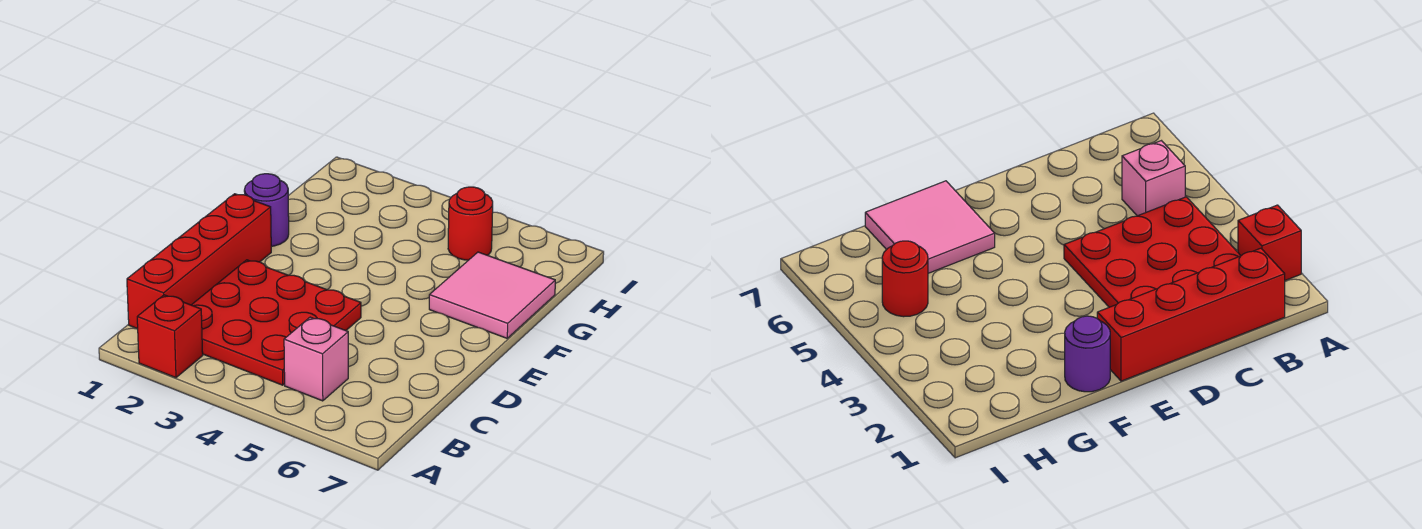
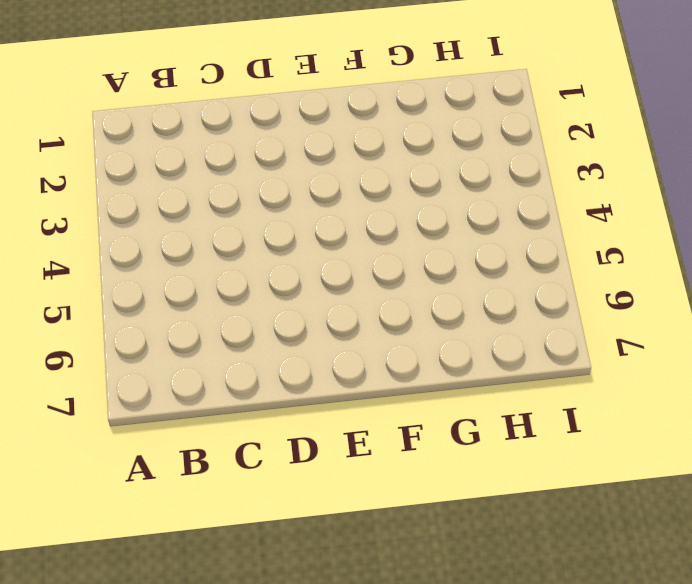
none -> red brick A2 level 1
none -> red brick B1:E1 level 1

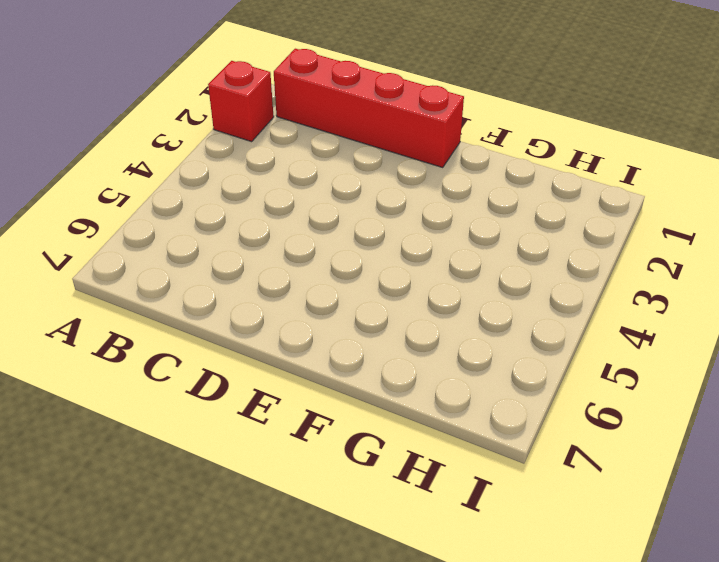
none -> red plate B2:D4 level 1
none -> pink brick B5 level 1

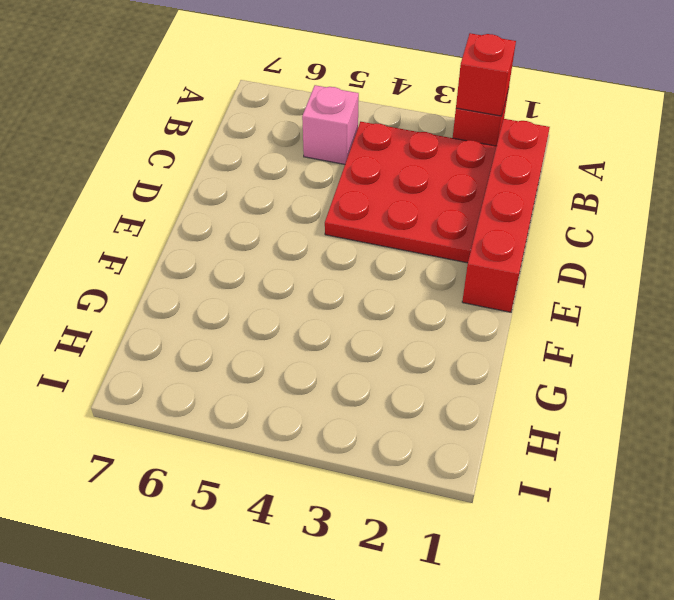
red brick A2 level 2 -> none
none -> purple round brick F1 level 1
none -> pink tile F6:G7 level 1

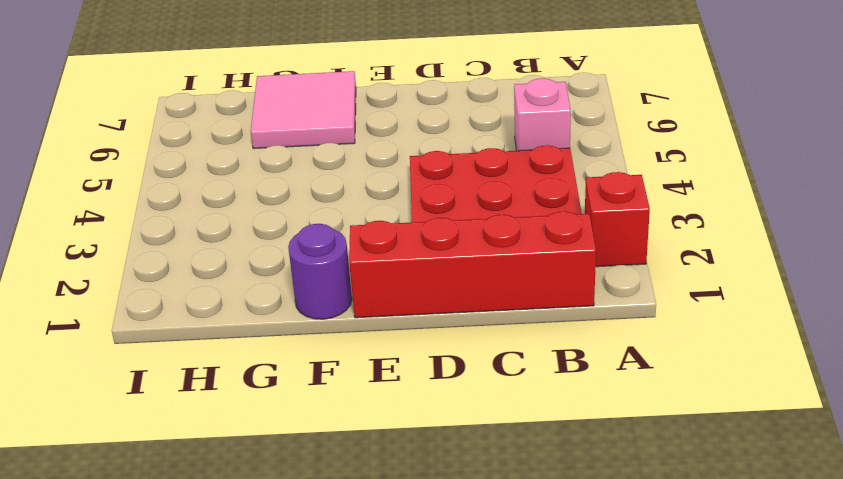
none -> red round brick H5 level 1

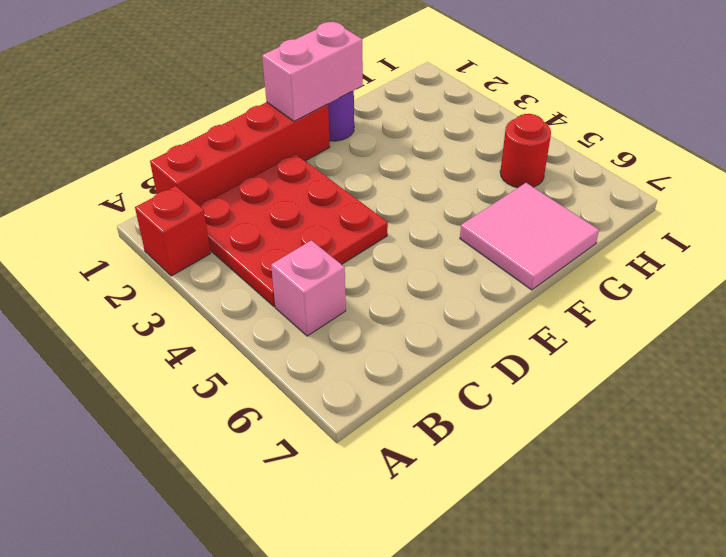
pink brick E1:F1 level 2 -> none

